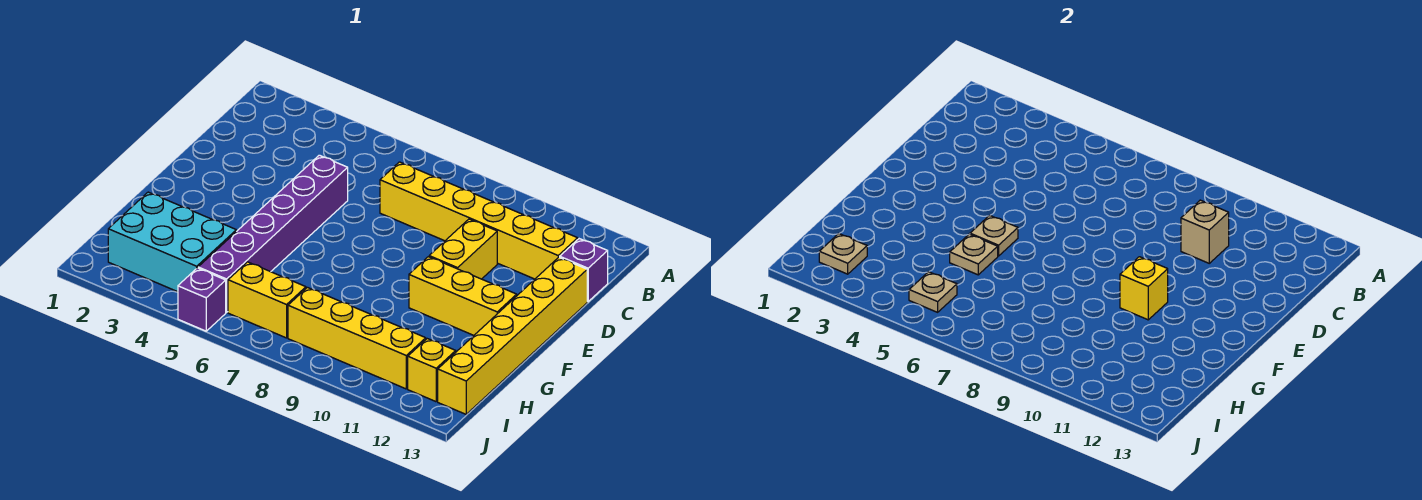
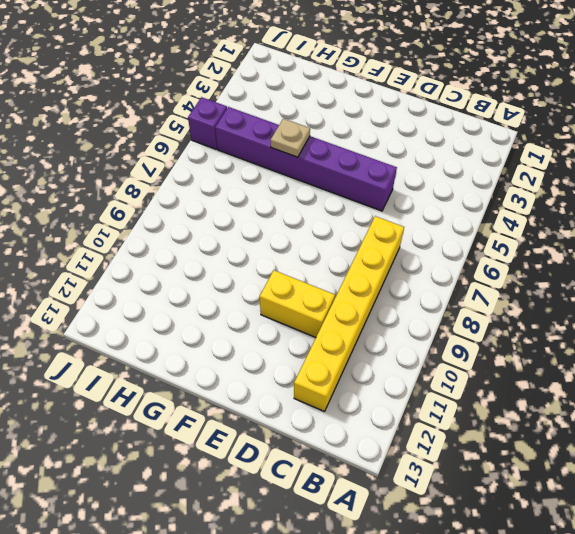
none -> purple brick C13 level 1
none -> yellow brick D13:I13 level 1
none -> yellow brick F10:F12 level 1

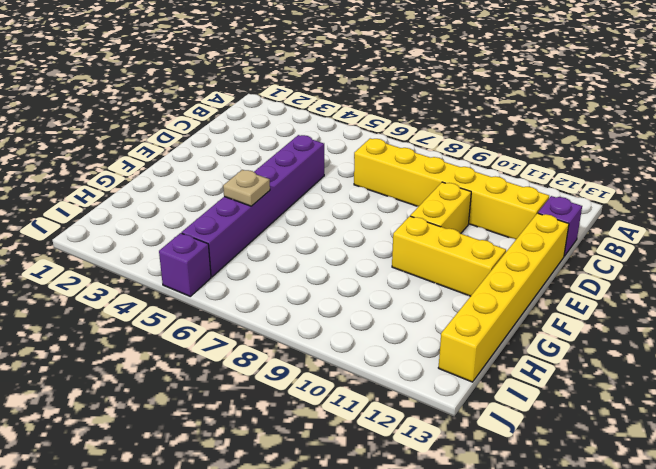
none -> cyan brick H2:I4 level 1
none -> yellow brick I6:I7 level 1
none -> yellow brick I8:I11 level 1

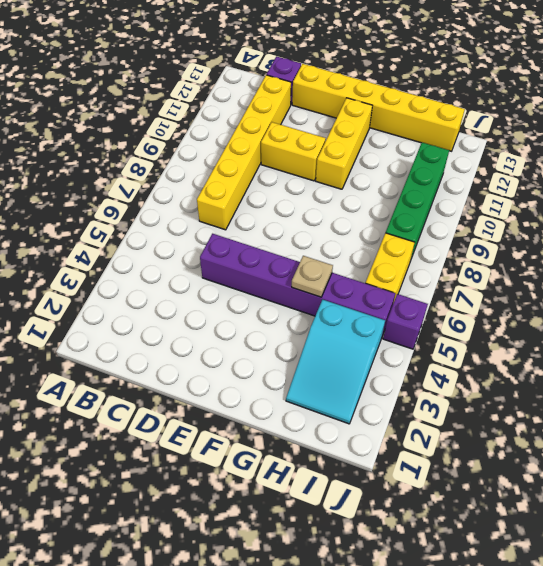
cyan slope H2:I4 level 1 top 4 -> cyan brick H2:I4 level 1
green brick I8:I11 level 1 -> yellow brick I8:I11 level 1
none -> yellow brick I12 level 1
none -> tan brick C10 level 2
none -> tan plate F5 level 2

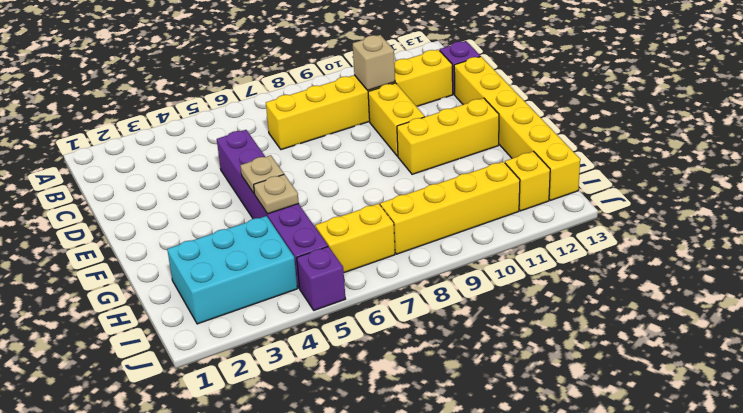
none -> yellow brick F10 level 2
none -> tan plate I2 level 2
none -> tan plate I5 level 2

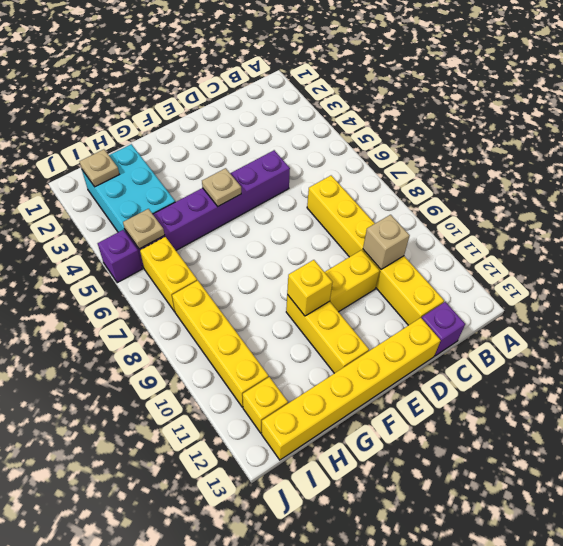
none -> tan plate G5 level 2

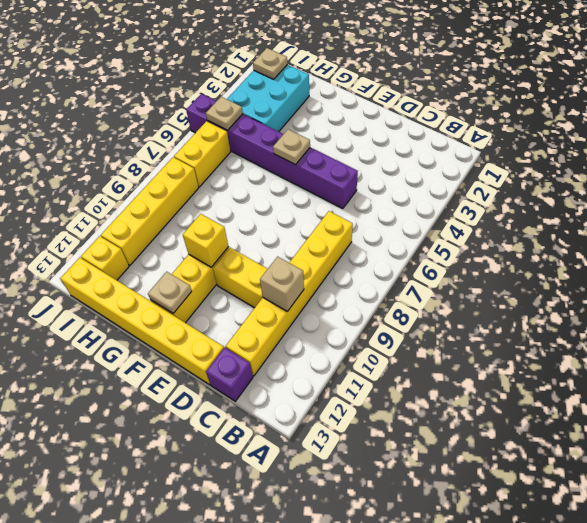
tan plate F12 level 2 -> tan plate G5 level 2

